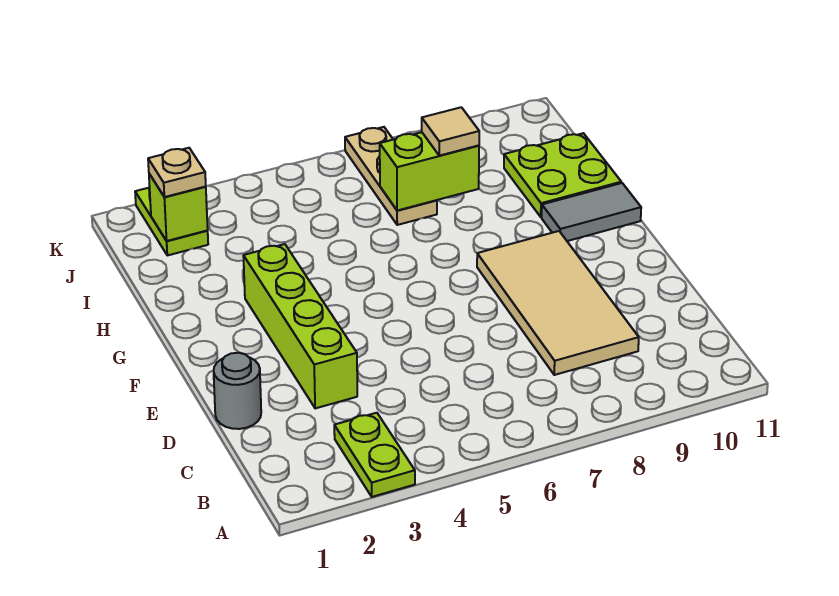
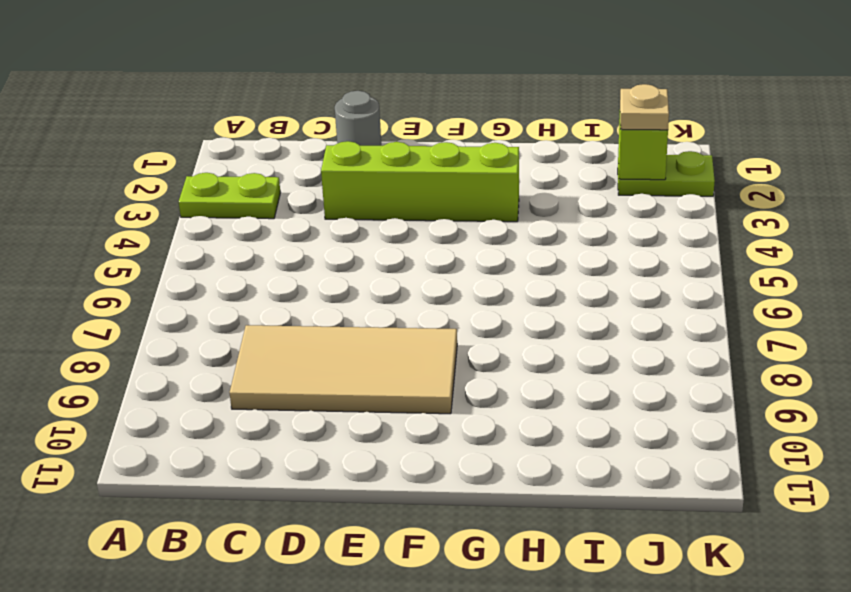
none -> grey tile G10:G11 level 1
none -> lime plate H10:I11 level 1
none -> tan plate I7:K7 level 1

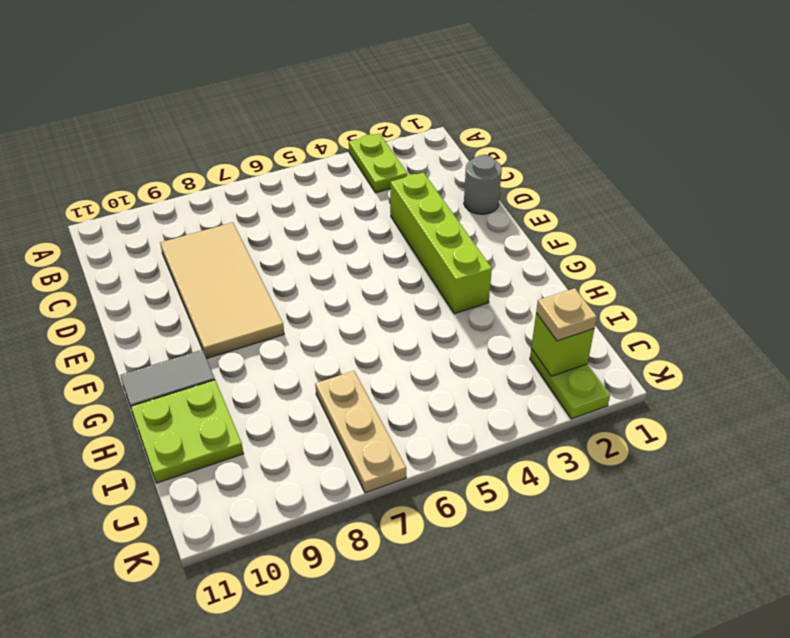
none -> lime brick I7:I8 level 2
none -> tan tile I8 level 3

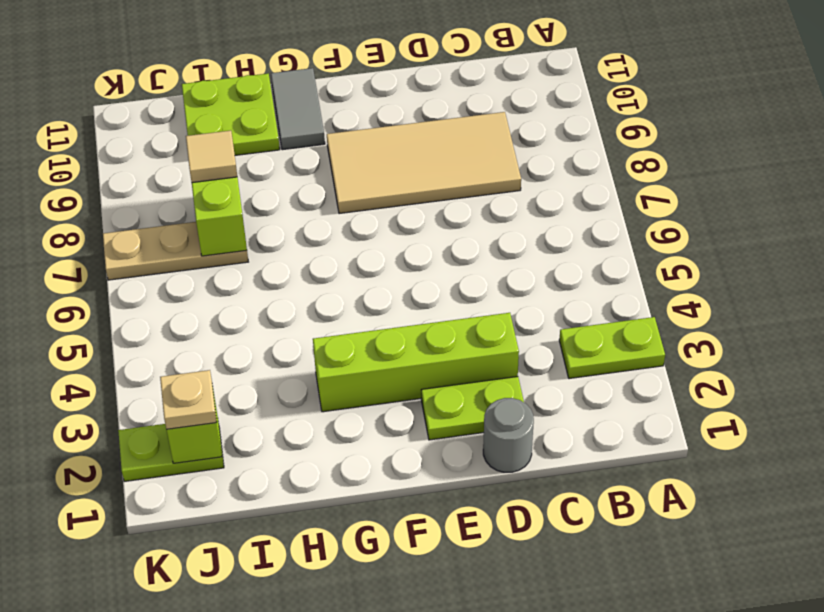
lime plate D2:E2 level 1 -> none

